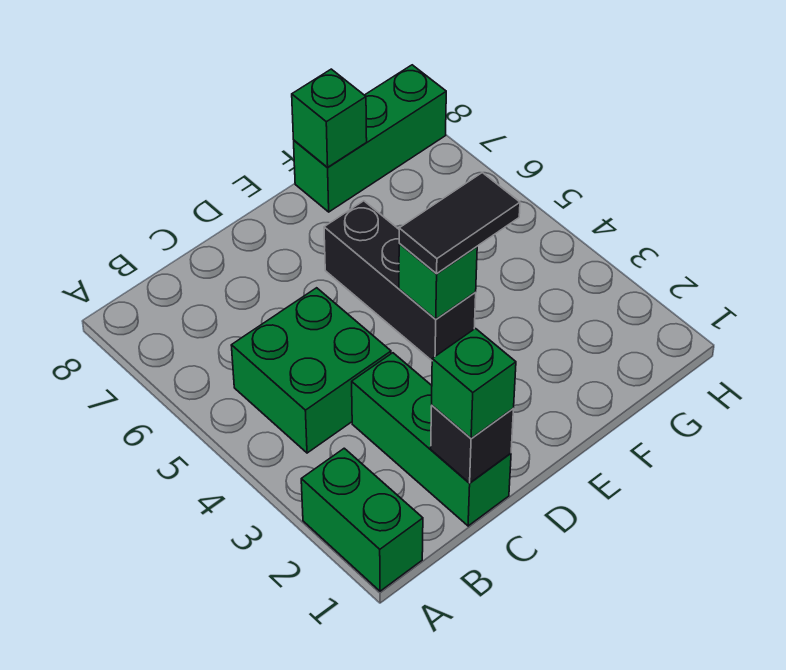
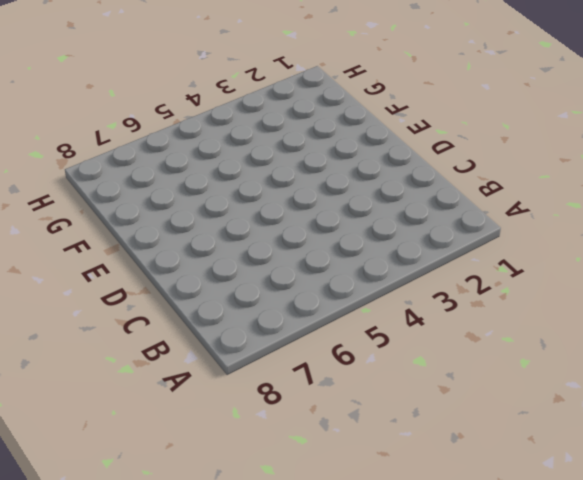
none -> green brick A1:A2 level 1
none -> green brick B4:C5 level 1

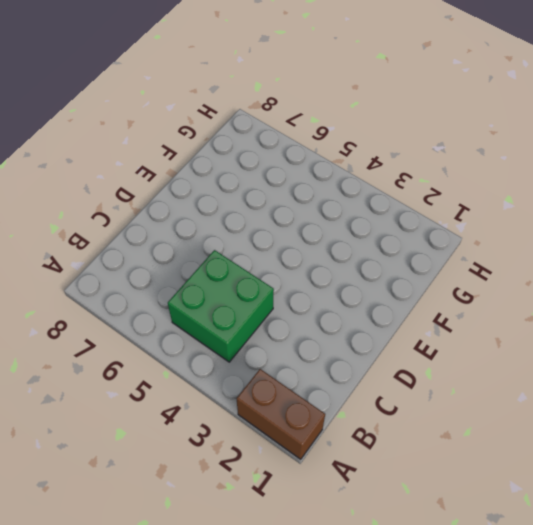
brown brick A1:A2 level 1 -> green brick A1:A2 level 1
none -> green brick C1:C3 level 1
none -> black brick E4:E6 level 1

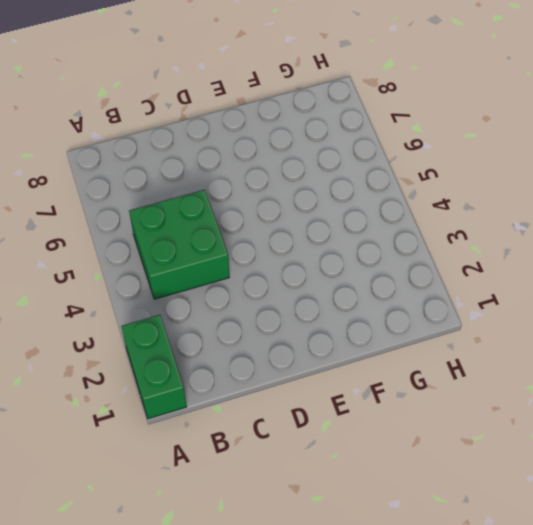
none -> green brick C1:C3 level 1
none -> black brick E4:E6 level 1

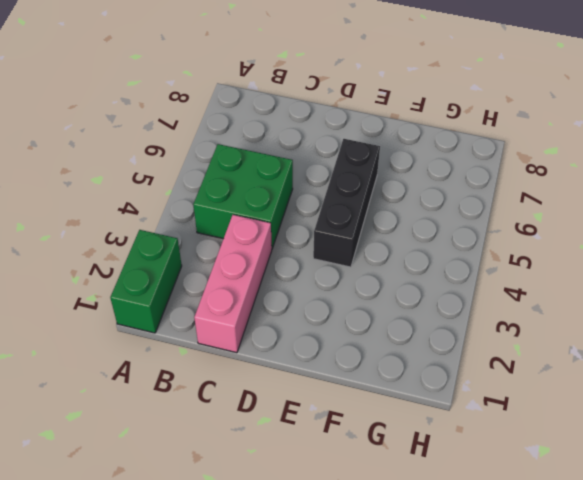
pink brick C1:C3 level 1 -> green brick C1:C3 level 1
none -> green brick F8:H8 level 1
none -> black brick C1 level 2

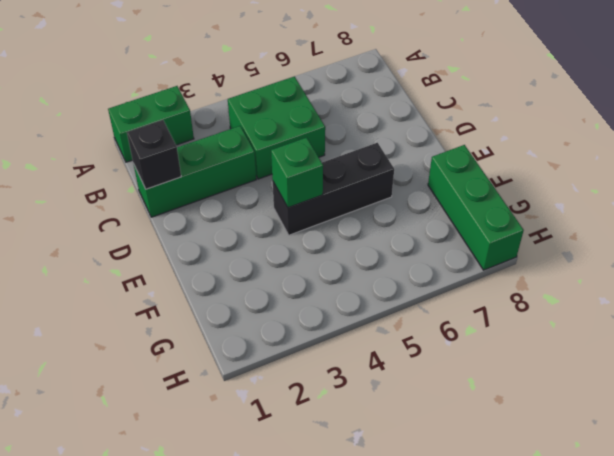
none -> green brick F8 level 2
none -> green brick C1 level 3

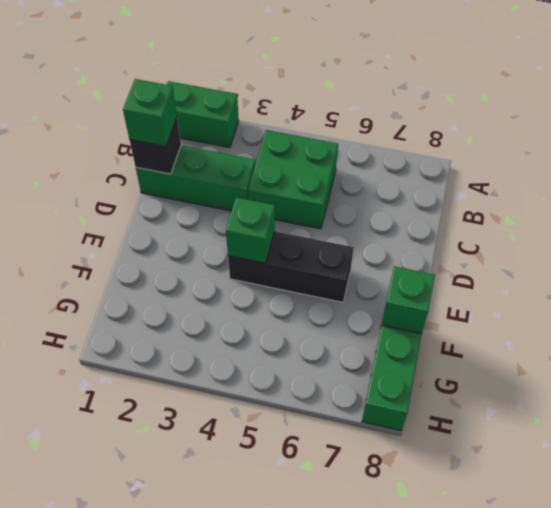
none -> black tile E4:F4 level 3

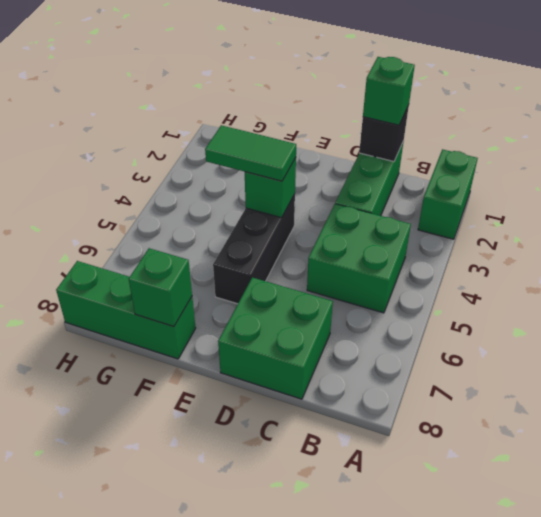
green brick C7:D8 level 1 -> none
green tile E4:F4 level 3 -> black tile E4:F4 level 3

